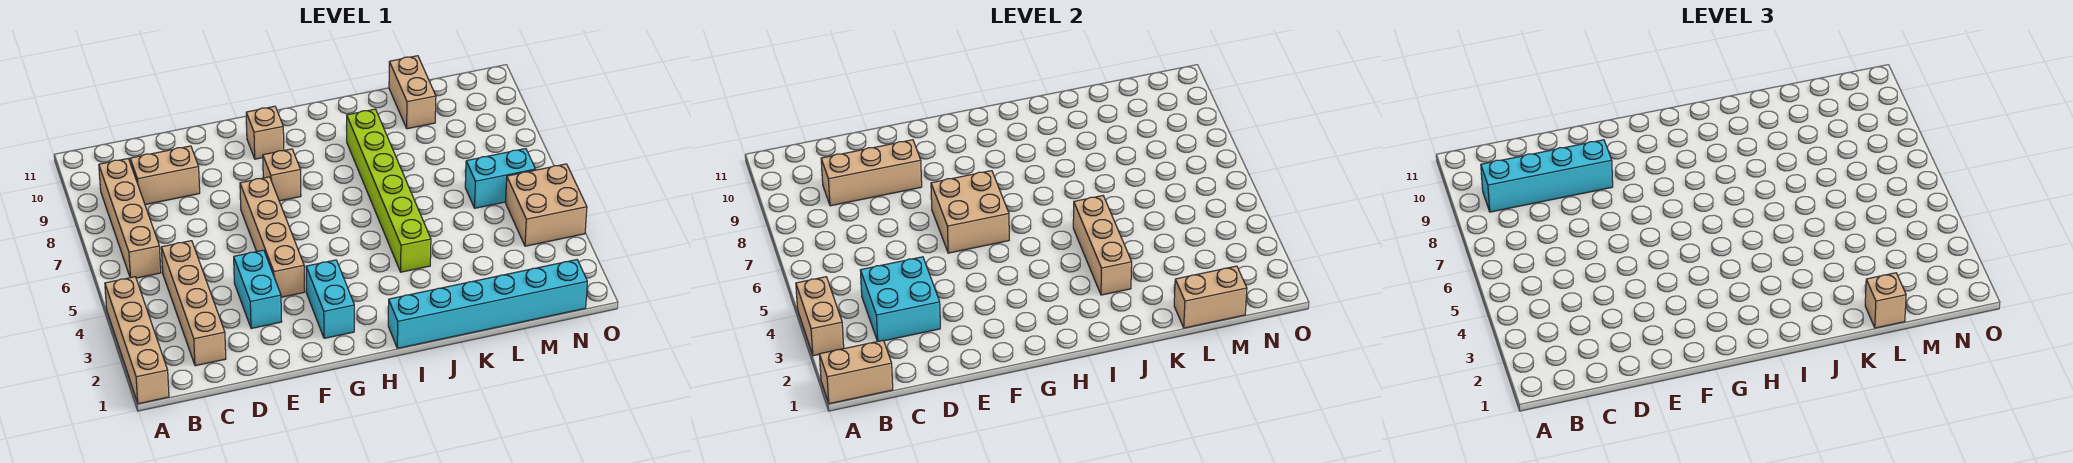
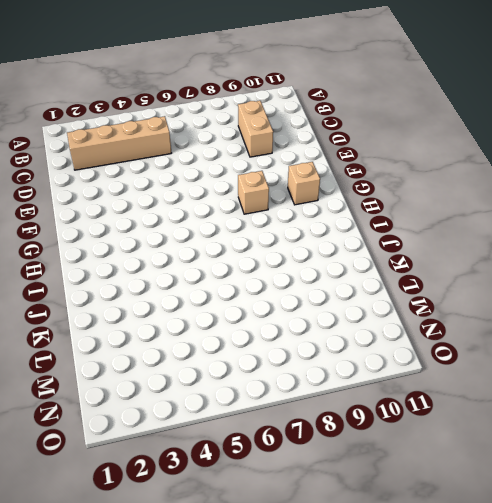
none -> tan brick A1:A4 level 1
none -> tan brick B6:B9 level 1
none -> cyan brick E3:E4 level 1

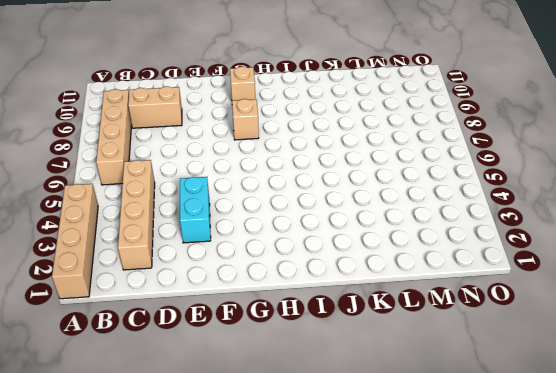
none -> tan brick F4:F7 level 1
none -> cyan brick G2:G3 level 1
none -> cyan brick I1:N1 level 1

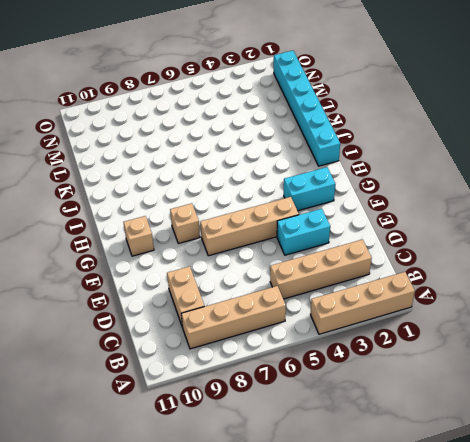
none -> lime brick J4:J9 level 1
none -> tan brick L10:L11 level 1
none -> cyan brick M6:N6 level 1

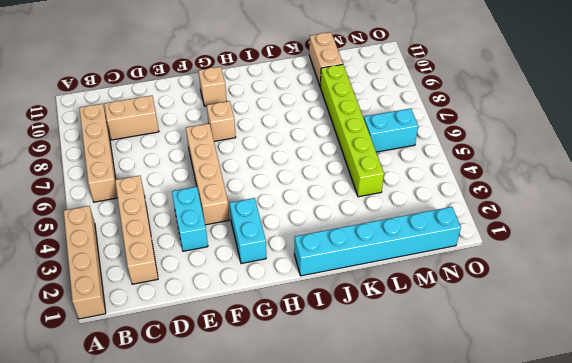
lime brick L4:L9 level 1 -> lime brick J4:J9 level 1
none -> tan brick N4:O5 level 1
none -> tan brick A1:B1 level 2
none -> tan brick A3:A4 level 2

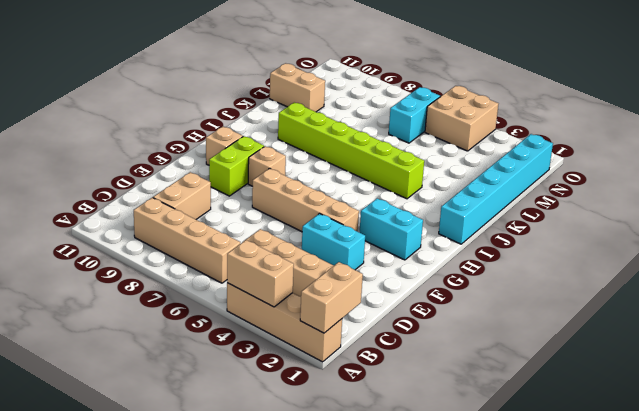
lime brick F9:G9 level 1 -> none
none -> cyan brick C3:D4 level 2
none -> tan brick C9:E9 level 2
none -> tan brick F6:G7 level 2

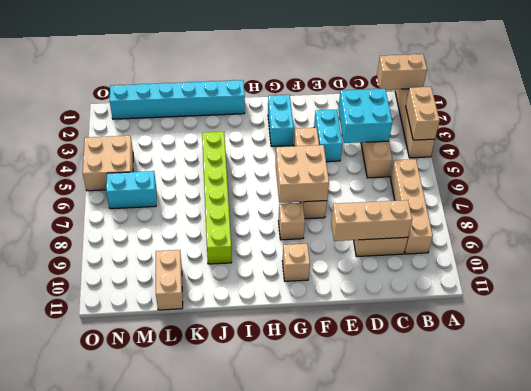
none -> tan brick J3:J5 level 2
none -> tan brick L1:M1 level 2
none -> cyan brick B9:E9 level 3

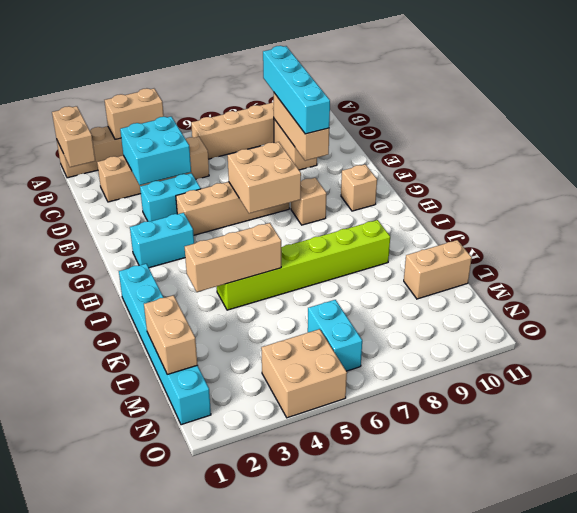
none -> tan brick L1 level 3

